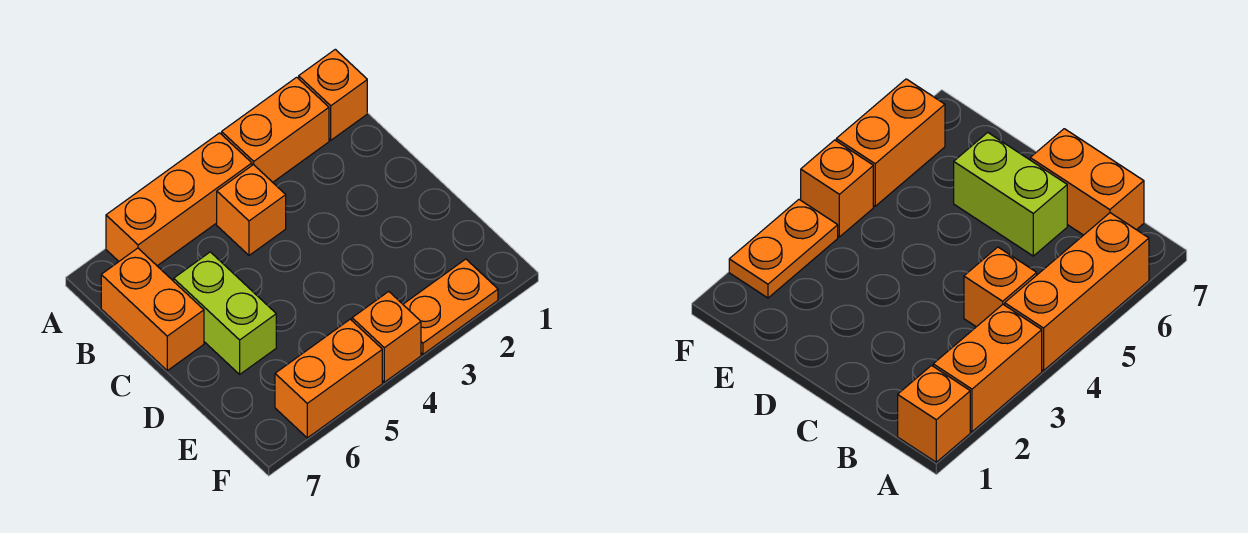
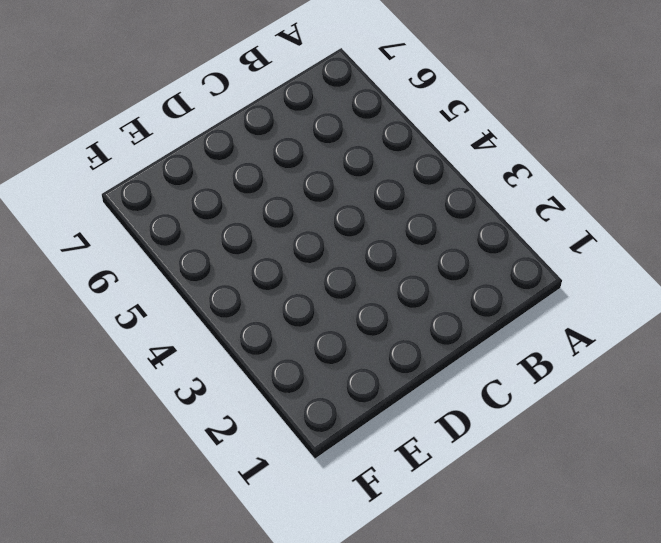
none -> orange brick A1 level 1
none -> orange brick A2:A3 level 1

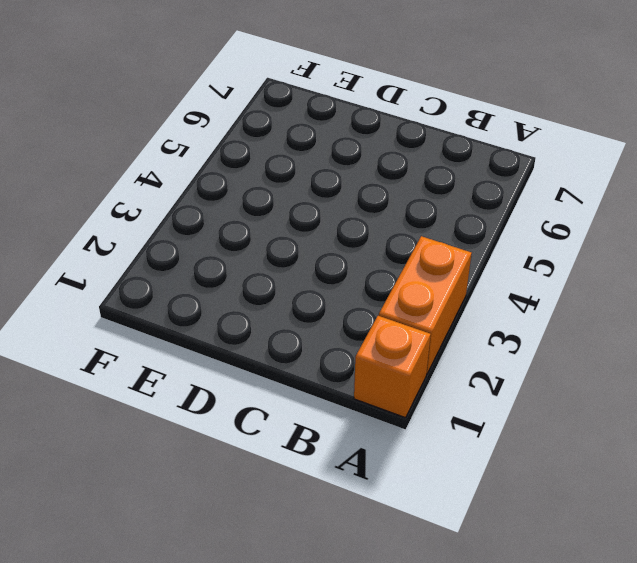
none -> orange brick A4:A6 level 1
none -> orange brick B4 level 1

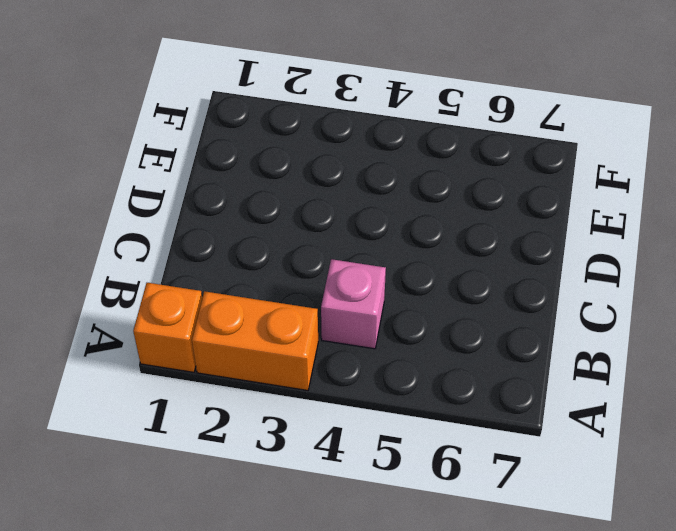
pink brick B4 level 1 -> orange brick B4 level 1
none -> orange brick A4:A6 level 1
none -> orange brick B7:C7 level 1

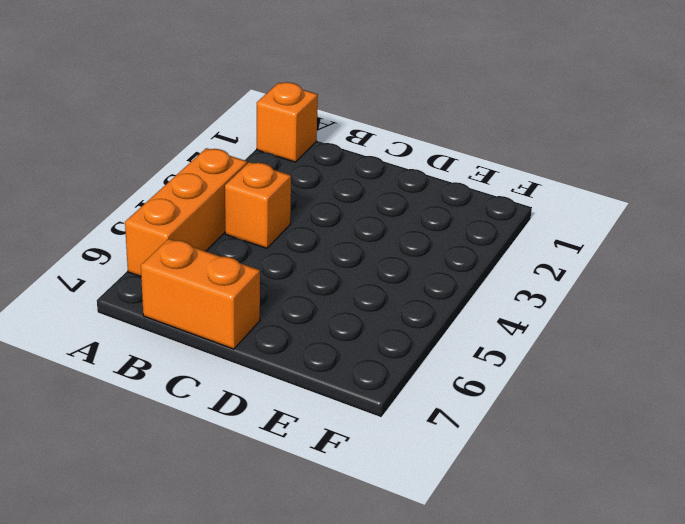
none -> orange brick A2:A3 level 1
none -> lime brick C6:D6 level 1

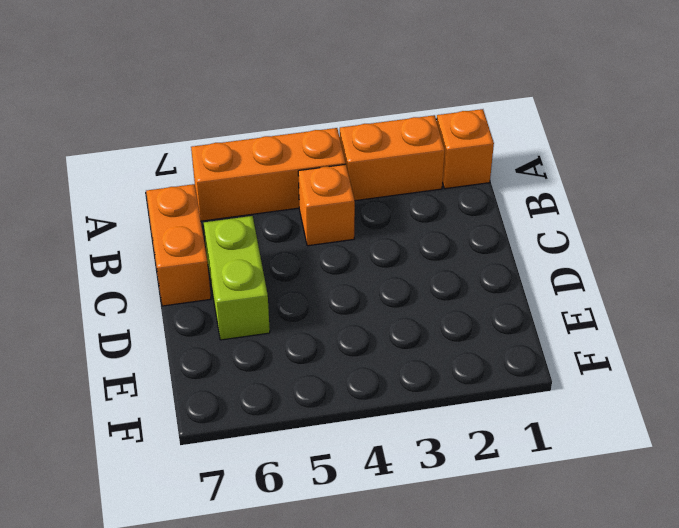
none -> orange plate F2:F3 level 1
none -> orange brick F4 level 1

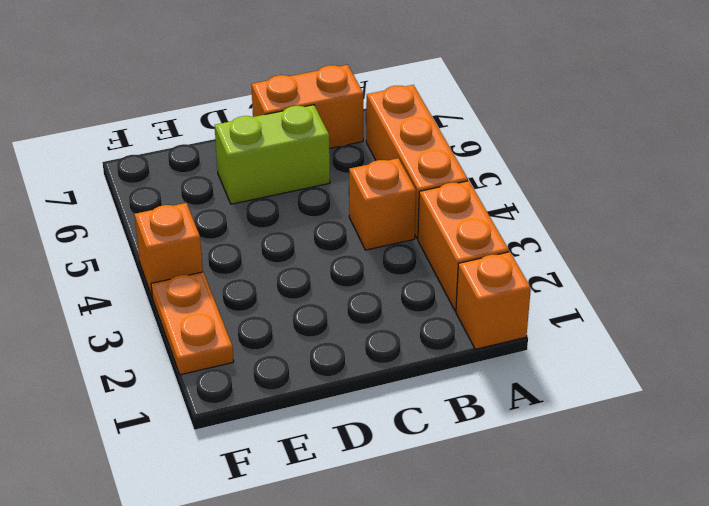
none -> orange brick F5:F6 level 1

